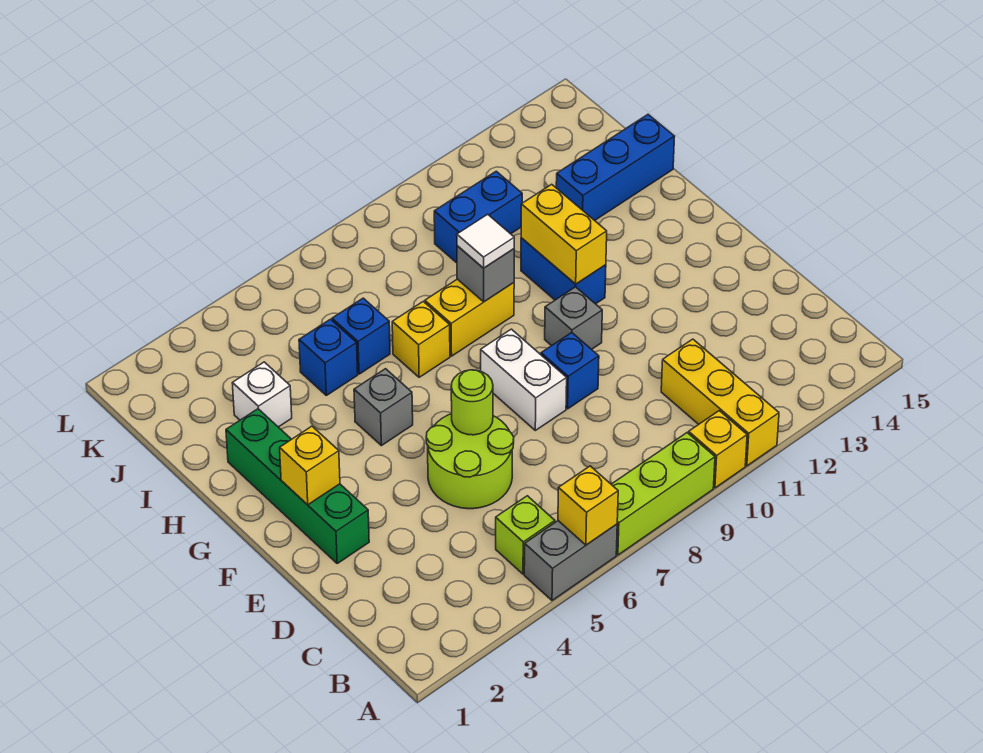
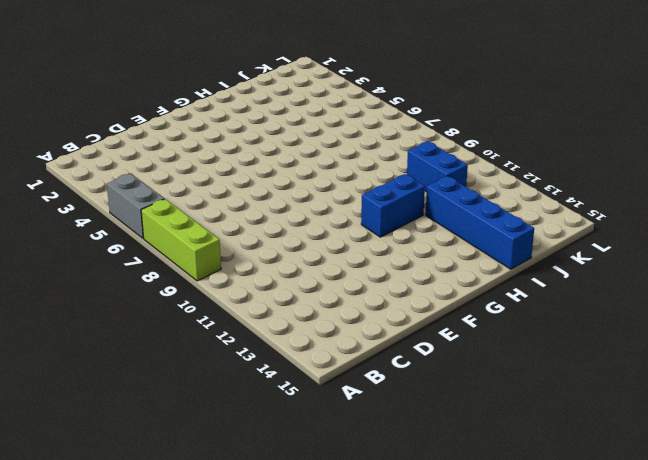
blue brick I12:I15 level 1 -> blue brick I13:I15 level 1
none -> yellow brick A10 level 1
none -> yellow brick A11:C11 level 1
none -> lime brick B5 level 1

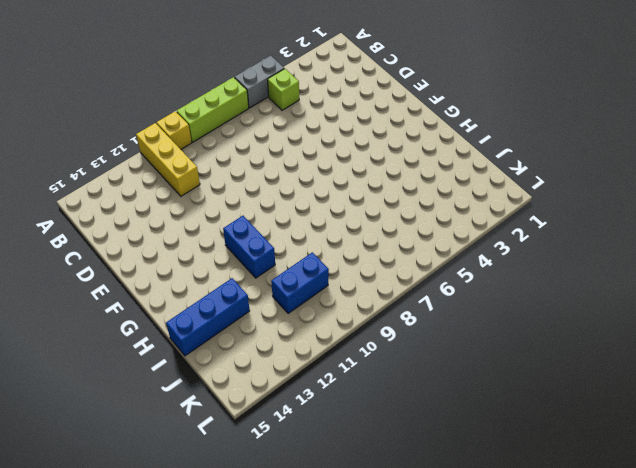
none -> lime round brick D5:E6 level 1
none -> green brick E2:H2 level 1
none -> white brick E8:F8 level 1

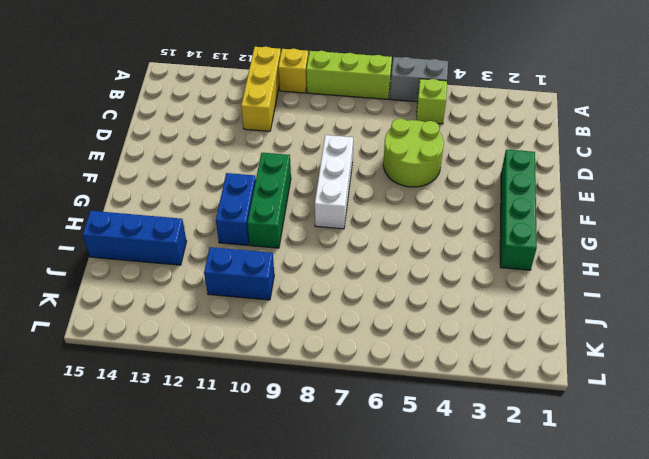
white brick E8:G8 level 1 -> white brick E8:F8 level 1
green brick F10:H10 level 1 -> grey brick F10 level 1
none -> blue brick E9 level 1
none -> grey brick G5 level 1
none -> yellow brick H7 level 1

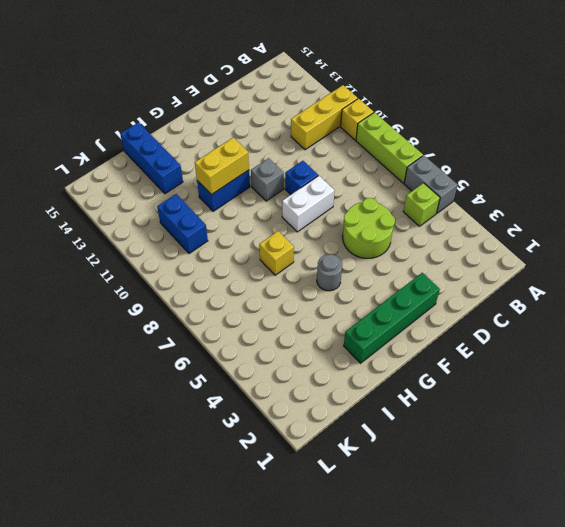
grey round brick G5 level 1 -> grey brick G5 level 1
none -> yellow brick H8:H9 level 1
none -> white brick I3 level 1
none -> blue brick I5 level 1

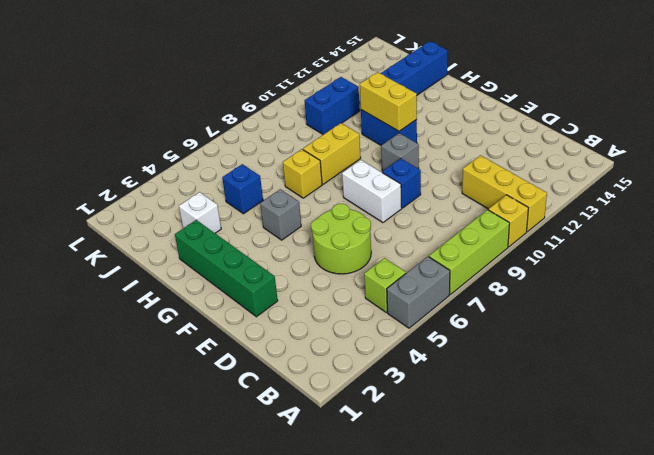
none -> blue brick I6 level 1
none -> yellow brick A6 level 2
none -> lime round brick E6 level 2

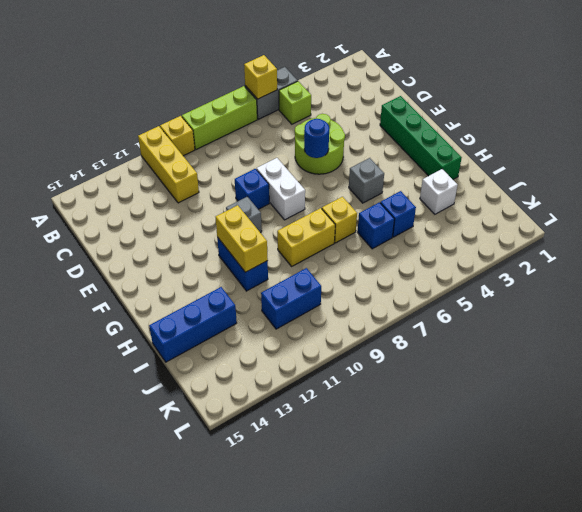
blue round brick E6 level 2 -> lime round brick E6 level 2
none -> yellow brick F2 level 2
none -> grey brick H9 level 2
none -> white tile H9 level 3

